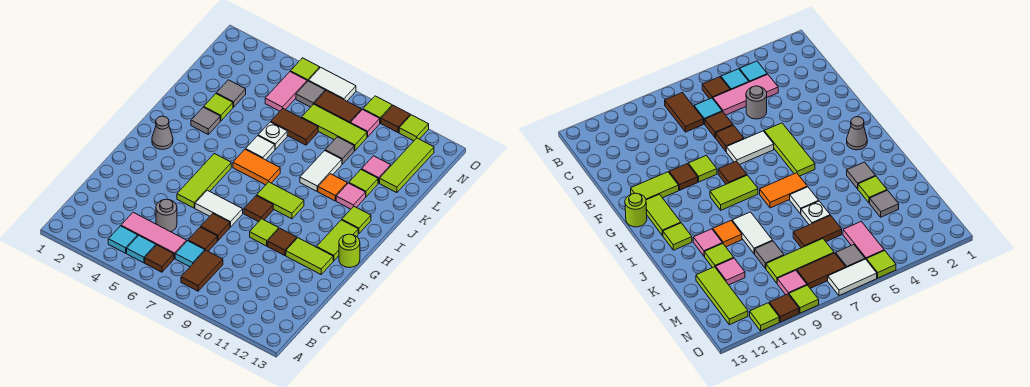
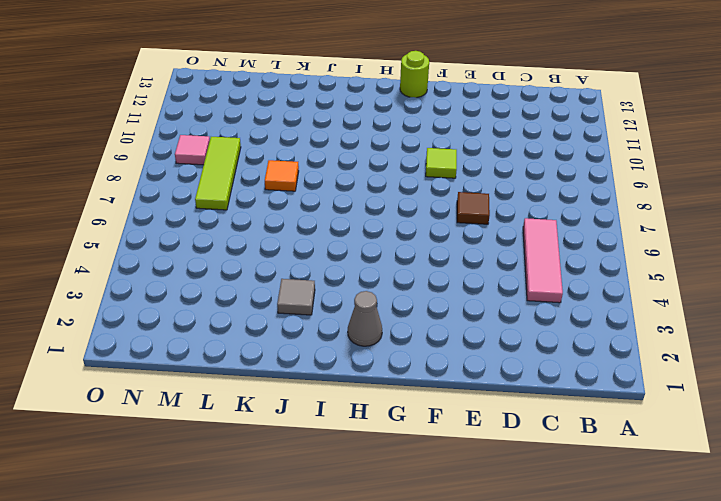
orange tile K8 level 1 -> orange tile J10 level 1
none -> cyan tile B4 level 1
none -> cyan tile B5 level 1
none -> brown tile B6 level 1
none -> brown tile B8:C8 level 1

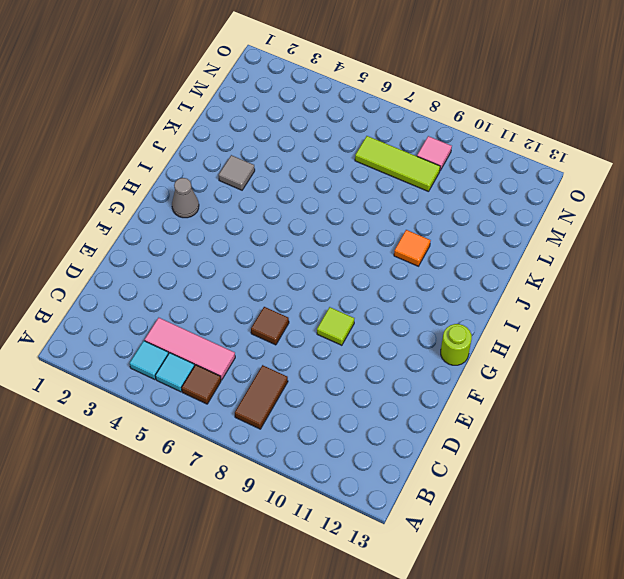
none -> cyan tile C7 level 1
none -> grey round brick D5 level 1
none -> brown tile D7 level 1
none -> lime tile F5:H5 level 1

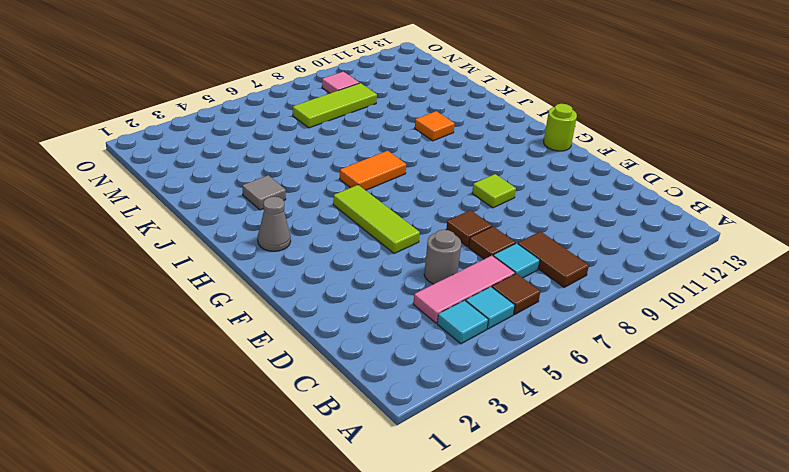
none -> white tile F6:F7 level 1
none -> brown tile F10 level 1
none -> lime tile F11:F12 level 1
none -> brown tile G8 level 1

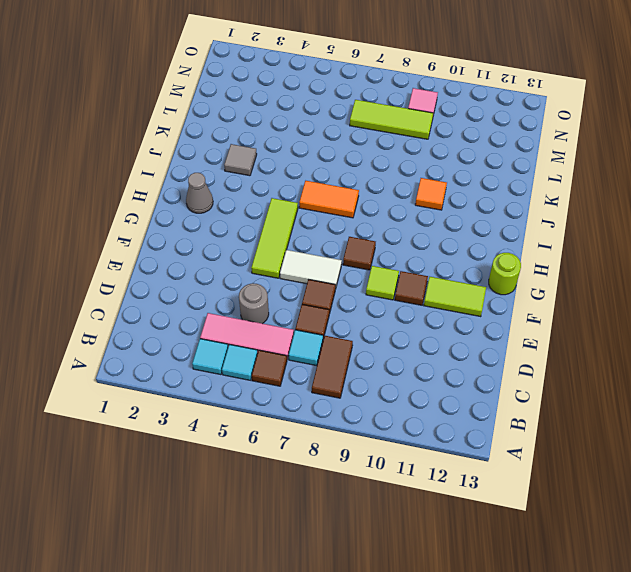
none -> lime tile G12:H12 level 1
none -> lime tile H8:H9 level 1
none -> lime tile I12 level 1
none -> white tile J6 level 1

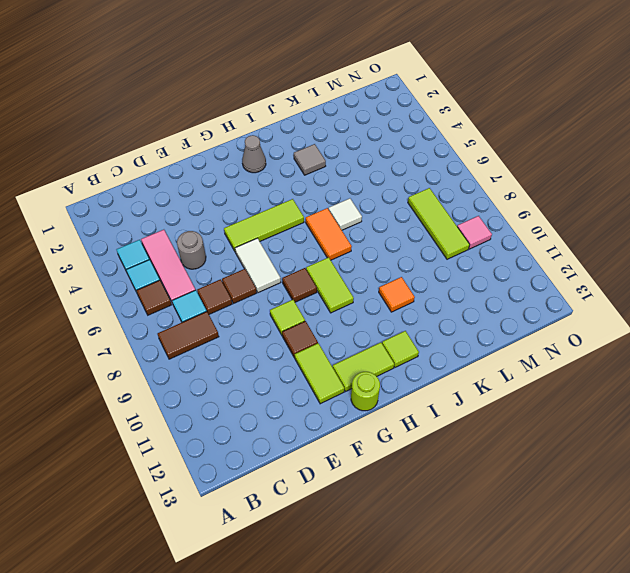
none -> white tile J9:K9 level 1
none -> pink tile J11 level 1
none -> lime tile K3 level 1
none -> white plate K6 level 1

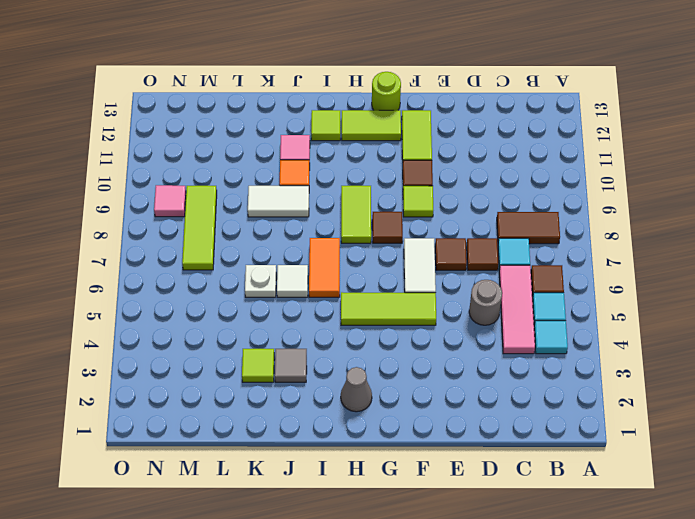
none -> lime tile K11 level 1
none -> grey tile L3 level 1
none -> brown tile L6:L7 level 1
none -> grey tile L9 level 1

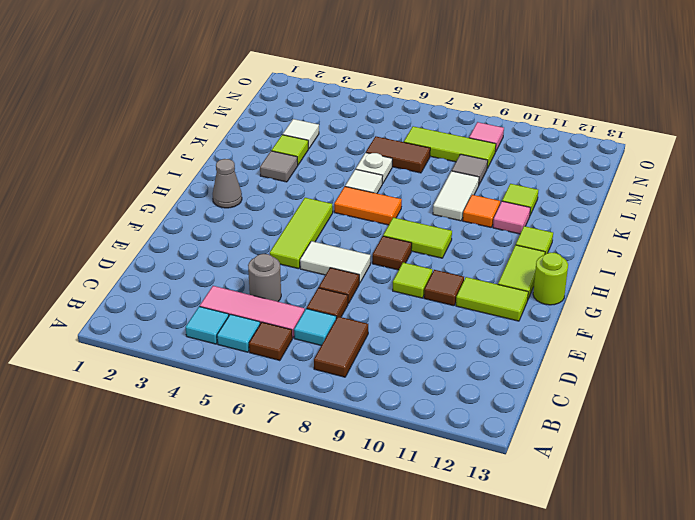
white tile L3 level 1 -> grey tile L3 level 1
none -> pink tile L11 level 1
none -> lime tile L12:N12 level 1
none -> pink tile M5:N5 level 1
none -> grey tile N6 level 1

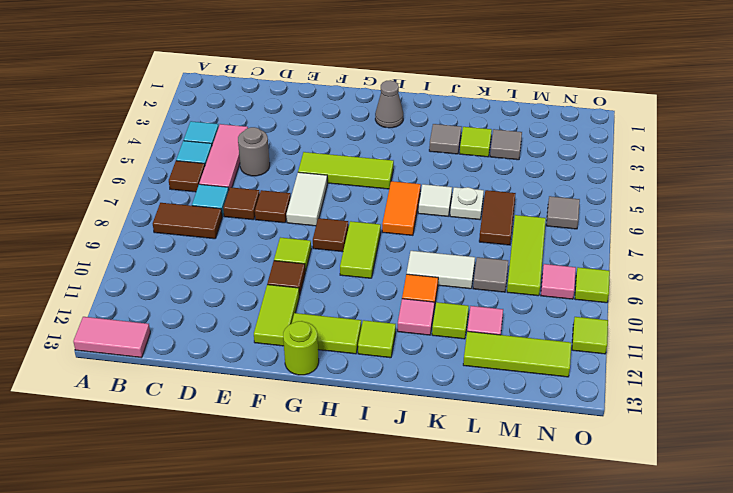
pink tile A13:B13 level 1 -> pink tile M5:N5 level 1
none -> brown tile N7:N8 level 1
none -> lime tile O5 level 1
none -> white tile O6:O7 level 1
none -> brown tile O10 level 1

